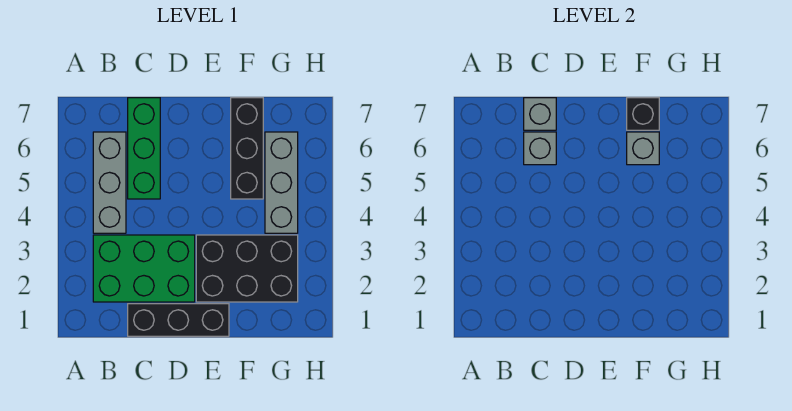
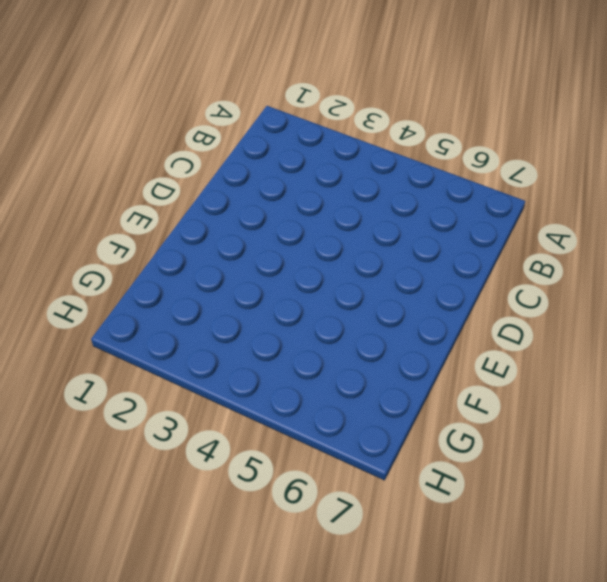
none -> green brick B2:D3 level 1
none -> grey brick B4:B6 level 1

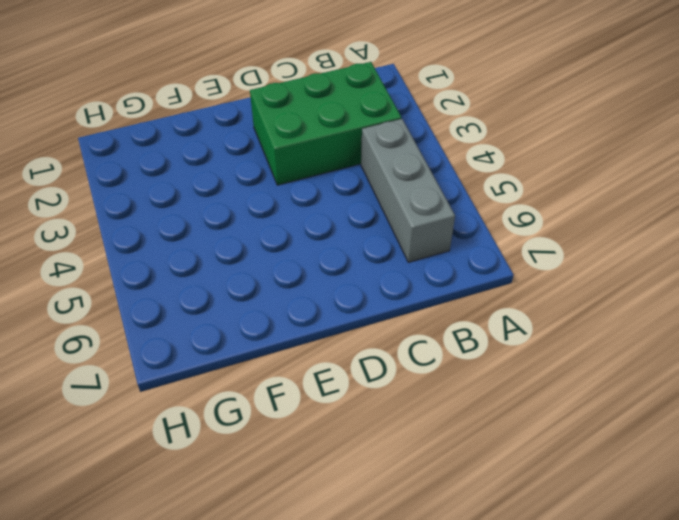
none -> black brick C1:E1 level 1
none -> green brick C5:C7 level 1

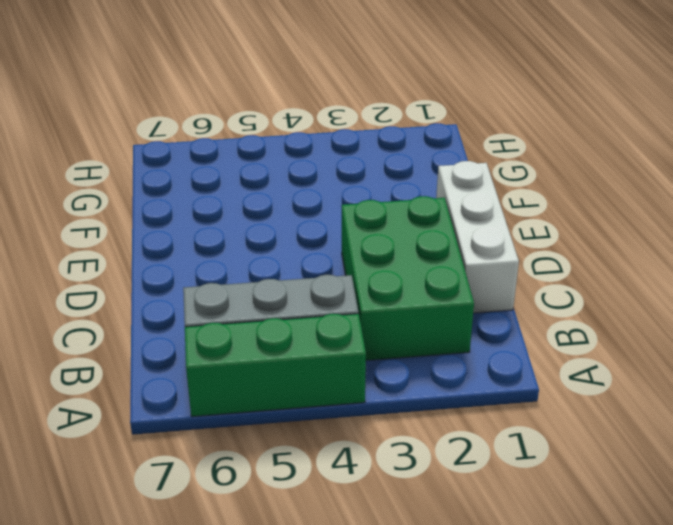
green brick A4:A6 level 1 -> green brick C5:C7 level 1
white brick C1:E1 level 1 -> black brick C1:E1 level 1
none -> black brick E2:G3 level 1
none -> black brick F5:F7 level 1

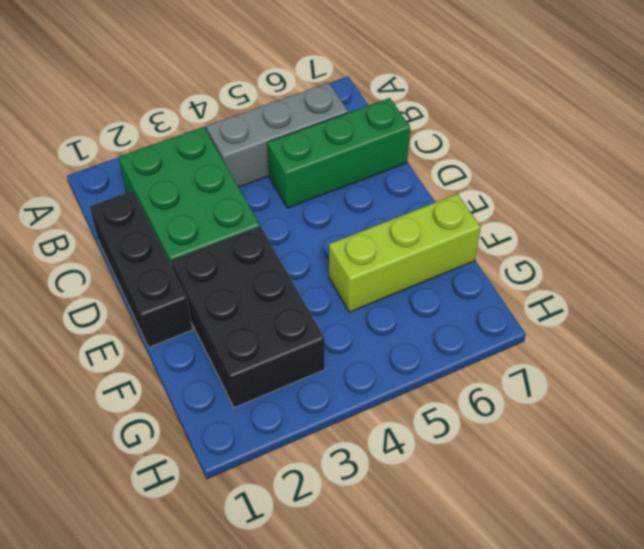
lime brick F5:F7 level 1 -> black brick F5:F7 level 1
none -> grey brick G4:G6 level 1
none -> grey brick C6 level 2

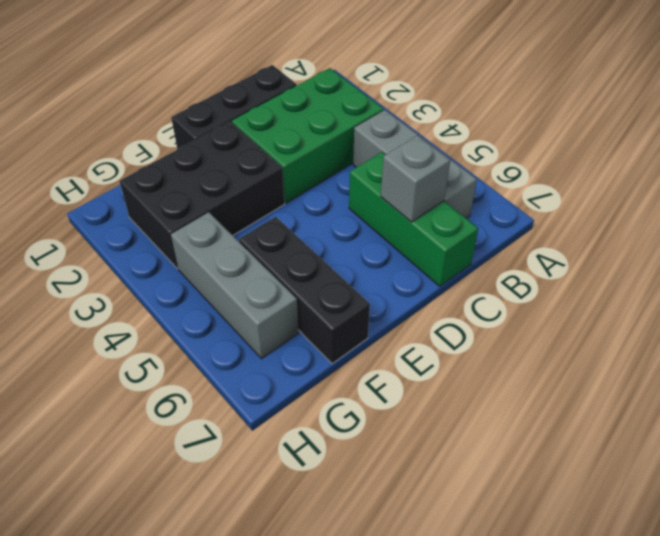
none -> grey brick C7 level 2
none -> grey brick F6 level 2

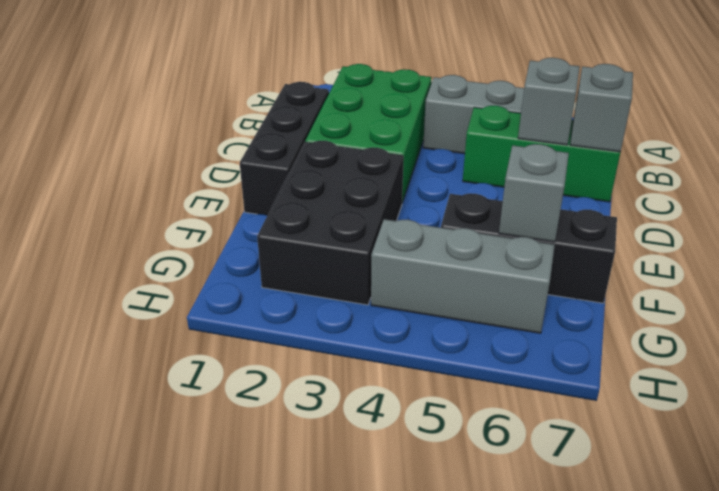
none -> black brick F7 level 2

